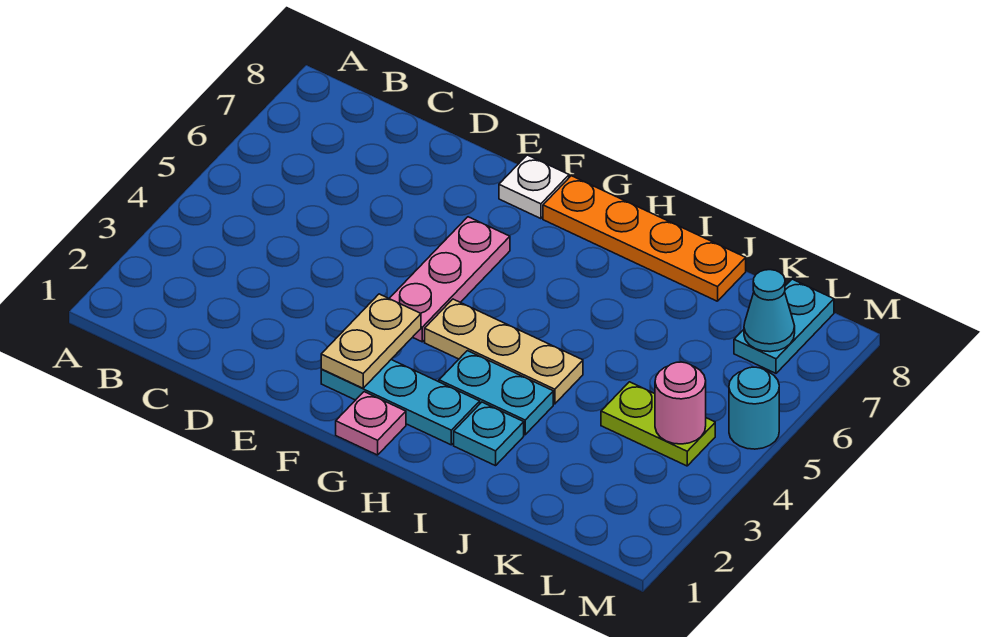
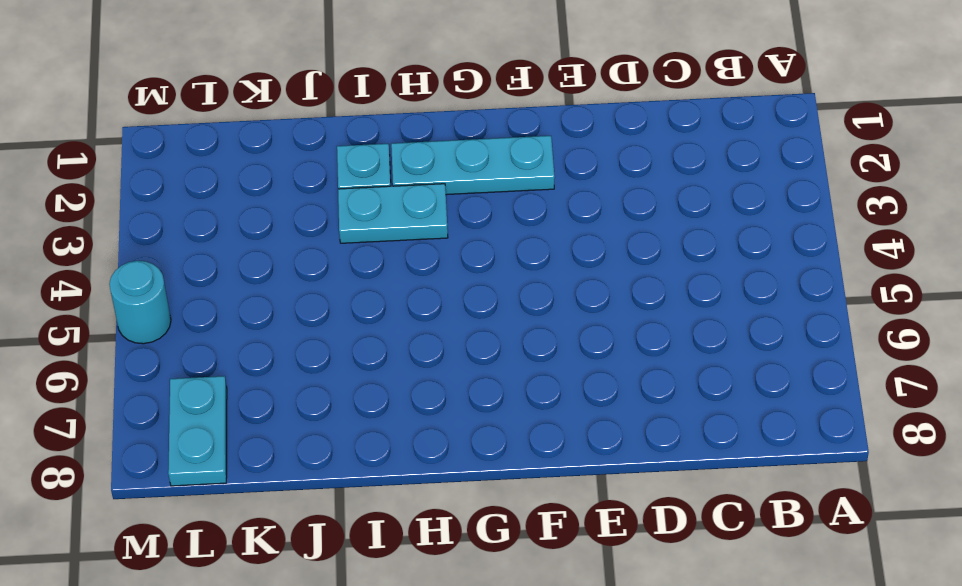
none -> pink plate F4:F6 level 1
none -> white plate F8 level 1
none -> pink plate G1 level 1

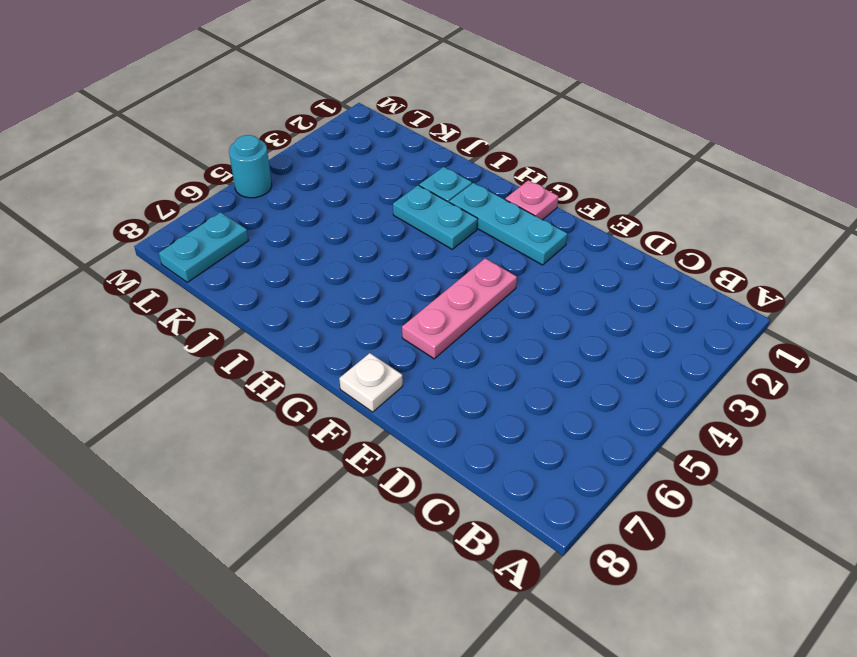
none -> tan plate G4:I4 level 1
none -> orange plate G8:J8 level 1
none -> lime plate K4:L4 level 1

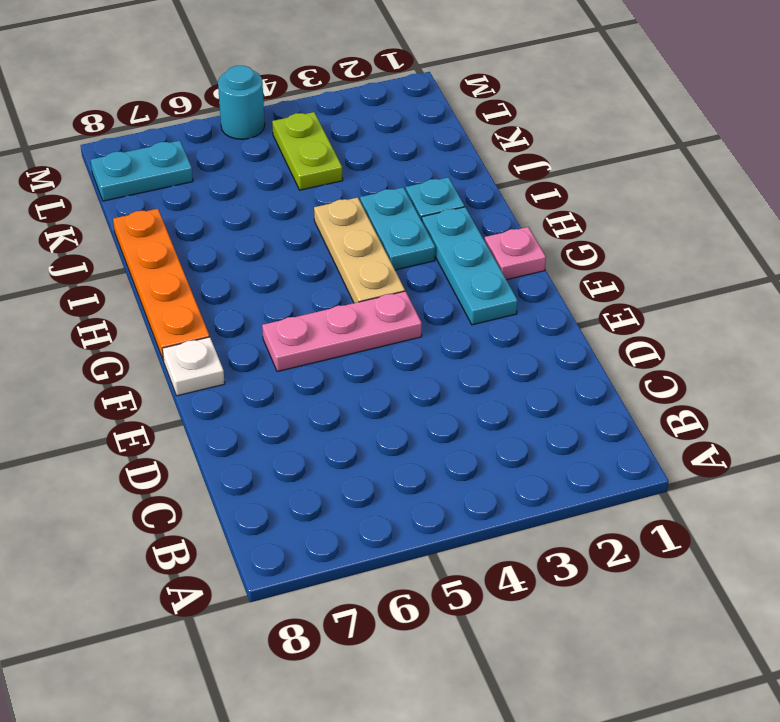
none -> tan plate F2:F3 level 2
none -> pink round brick L4 level 2
none -> cyan cone L7 level 2

